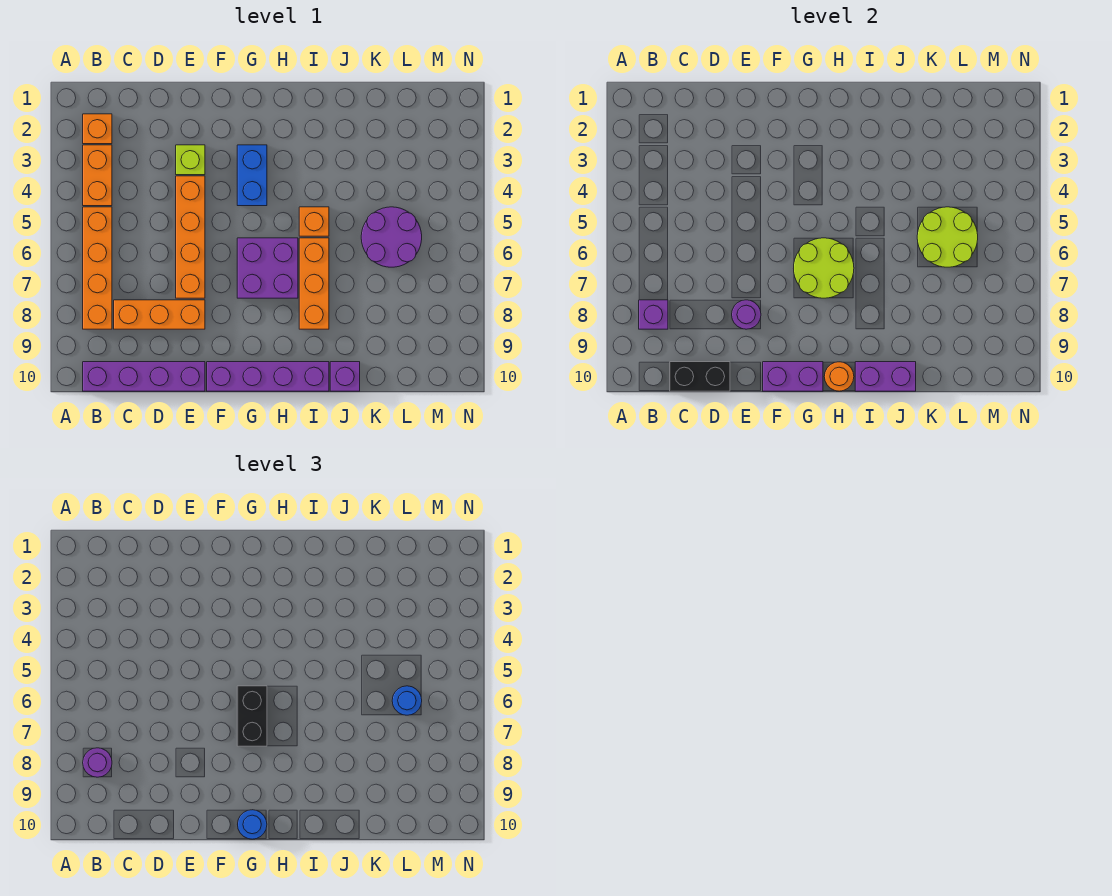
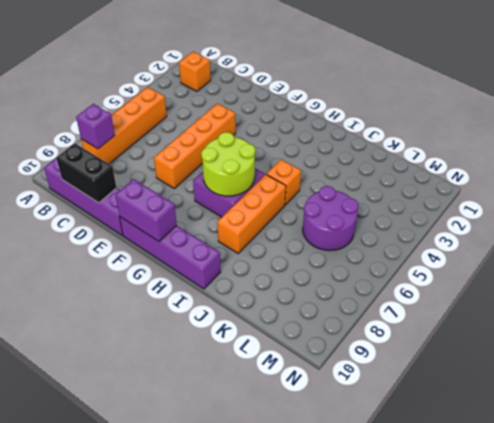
none -> orange brick B3:B4 level 1
none -> orange brick C8:E8 level 1
none -> lime brick E3 level 1

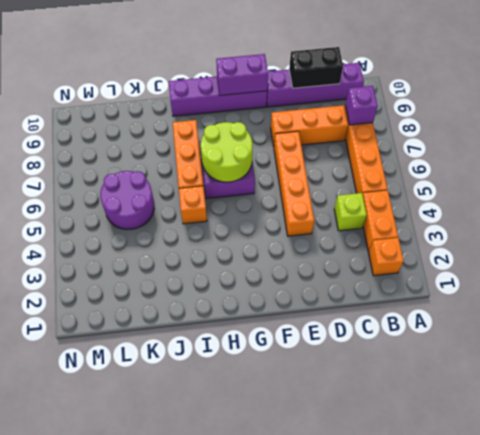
lime brick C4 level 1 -> lime brick E3 level 1
none -> blue brick G3:G4 level 1
none -> purple brick J10 level 1
none -> purple round brick E8 level 2

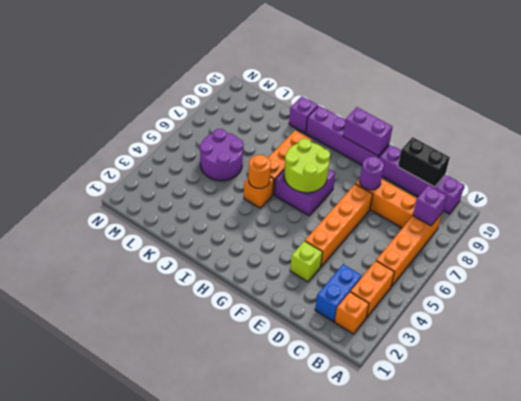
blue brick C2:C3 level 1 -> blue brick G3:G4 level 1
orange round brick I5 level 2 -> orange round brick H10 level 2
none -> purple brick I10:J10 level 2
none -> lime round brick K5:L6 level 2
none -> purple round brick B8 level 3

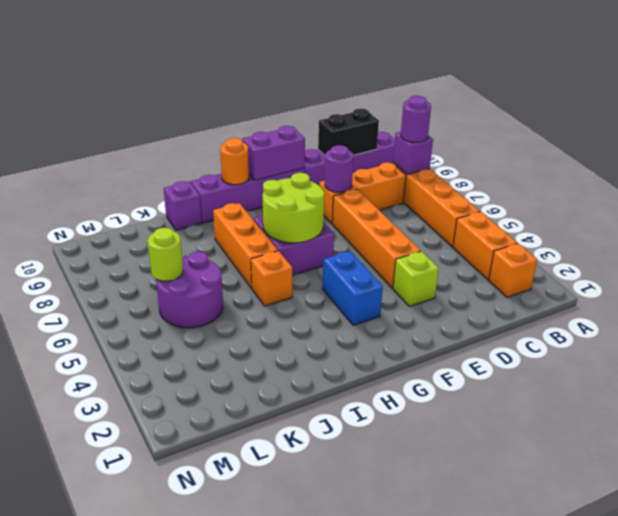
lime round brick L6 level 2 -> lime round brick K5:L6 level 2
none -> purple brick I10:J10 level 2
none -> black brick G6:G7 level 3
none -> blue round brick G10 level 3

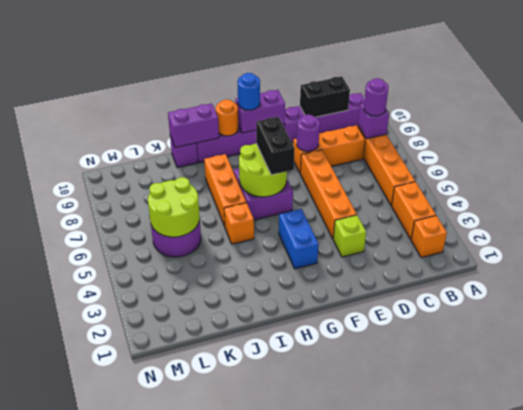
none -> blue round brick L6 level 3

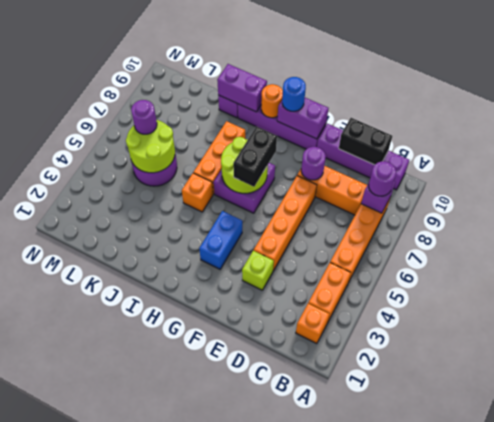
purple round brick L6 level 3 -> blue round brick L6 level 3

